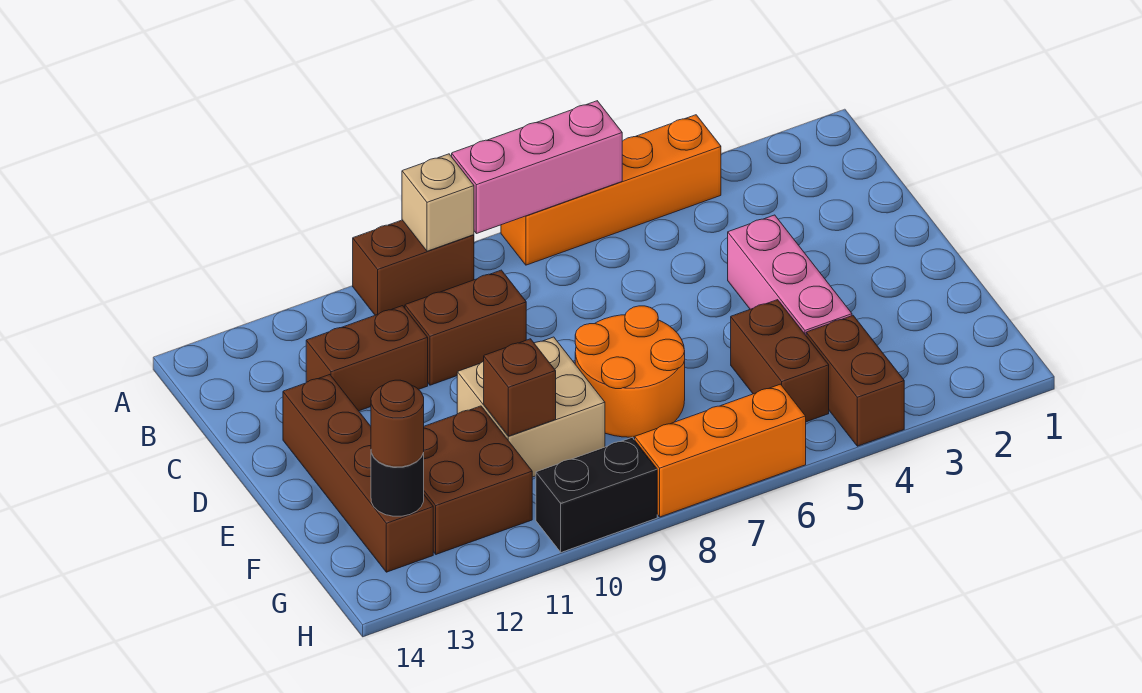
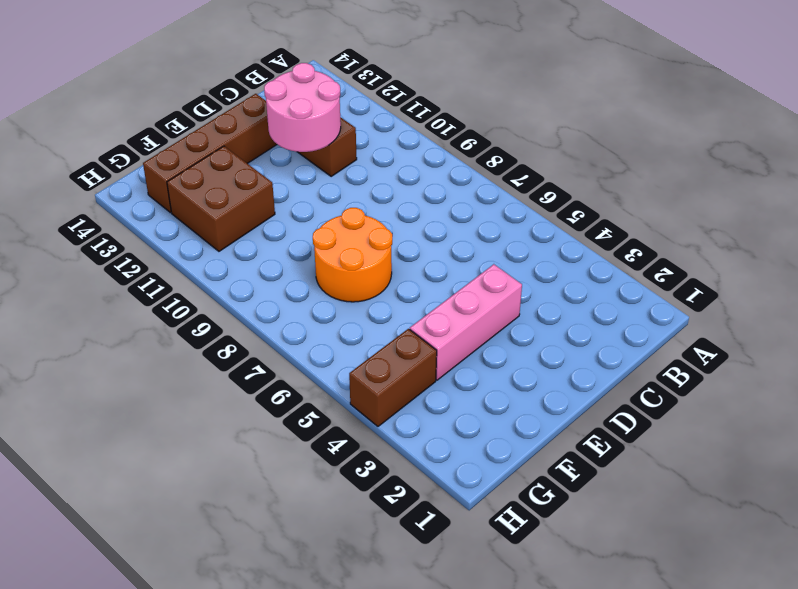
pink round brick C11:D12 level 2 -> none
none -> orange brick A4:A7 level 1
none -> brown brick A9:A10 level 1
none -> brown brick C9:C10 level 1

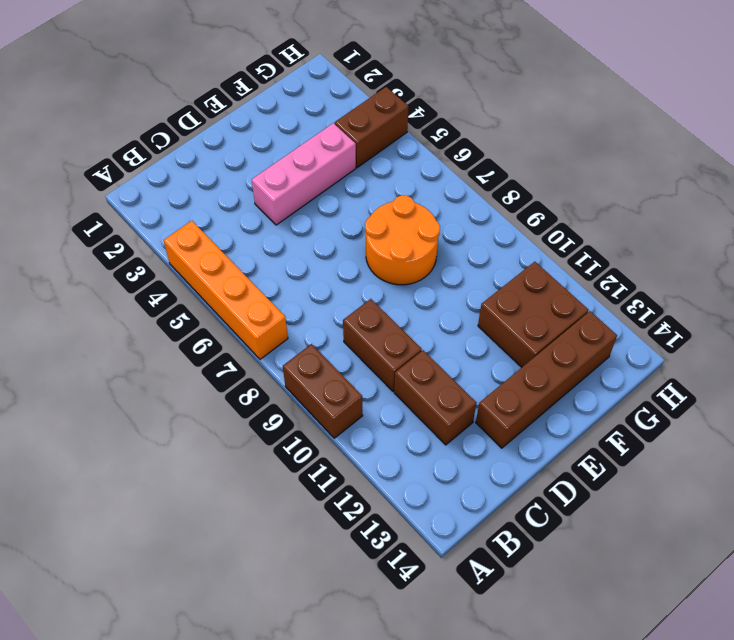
none -> tan brick E9:F10 level 1
none -> brown brick F5:G5 level 1
none -> orange brick H6:H8 level 1

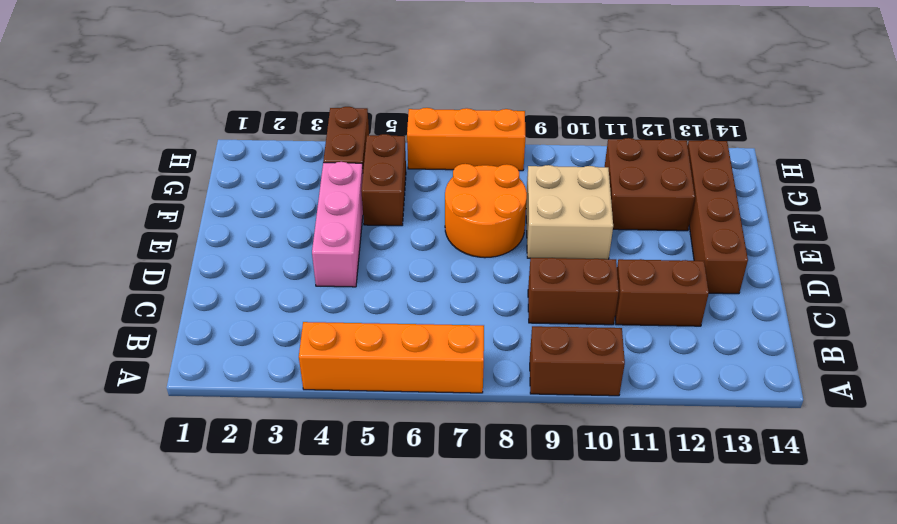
none -> black brick H9:H10 level 1
none -> pink brick A6:A8 level 2
none -> tan brick A9 level 2

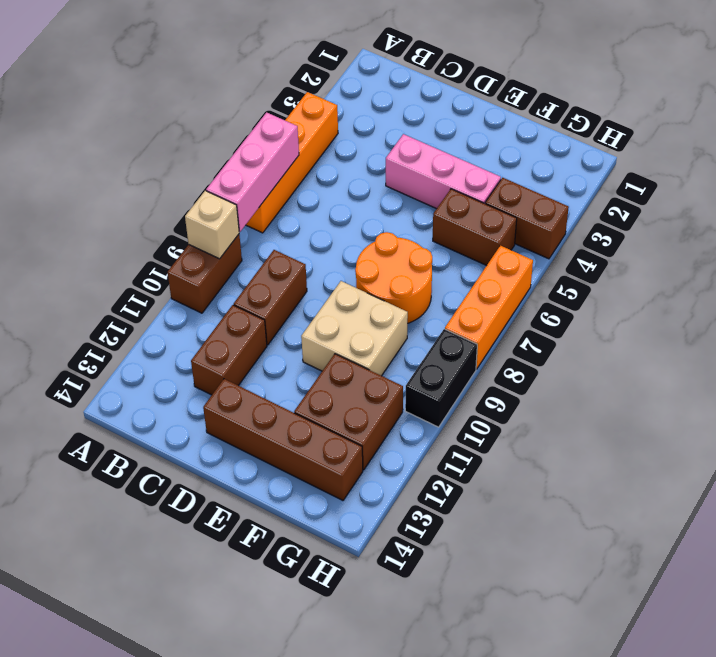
none -> brown brick F10 level 2
none -> black round brick G13 level 2
none -> brown round brick G13 level 3

